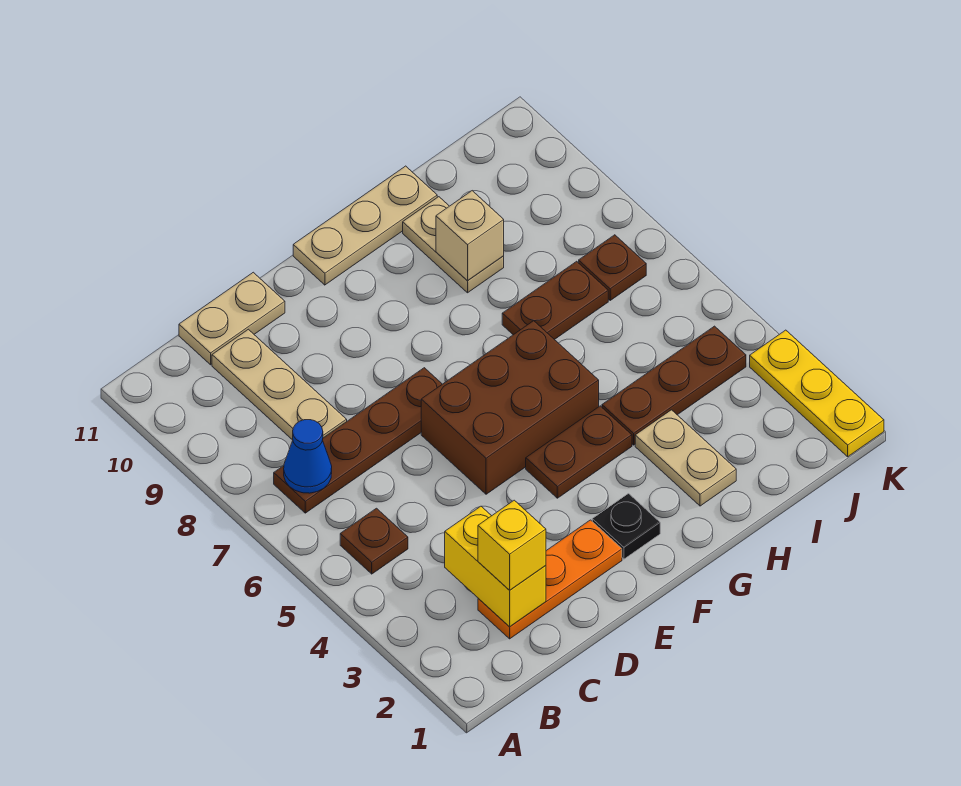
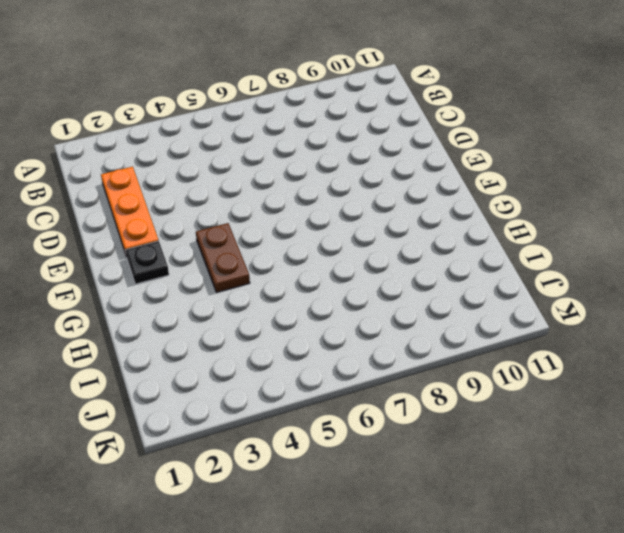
none -> brown plate B5 level 1
none -> brown plate B7:E7 level 1
none -> tan plate C8:C10 level 1

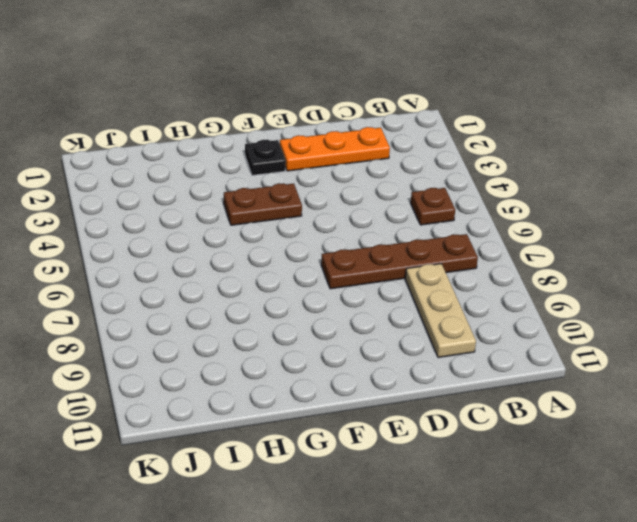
none -> tan plate C11:D11 level 1
none -> brown brick E5:G6 level 1
none -> tan plate F11:H11 level 1

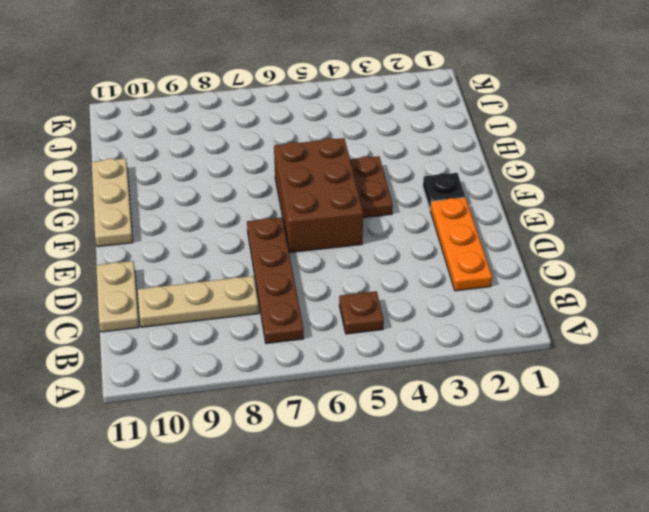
none -> tan plate H2:H3 level 1
none -> brown plate H4:J4 level 1
none -> brown plate H7:I7 level 1

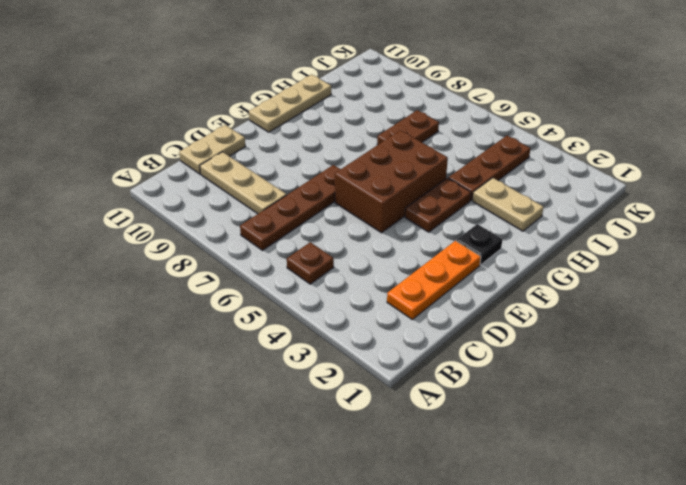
none -> tan plate H9:H10 level 1
none -> brown plate J7 level 1
none -> yellow plate K1:K3 level 1

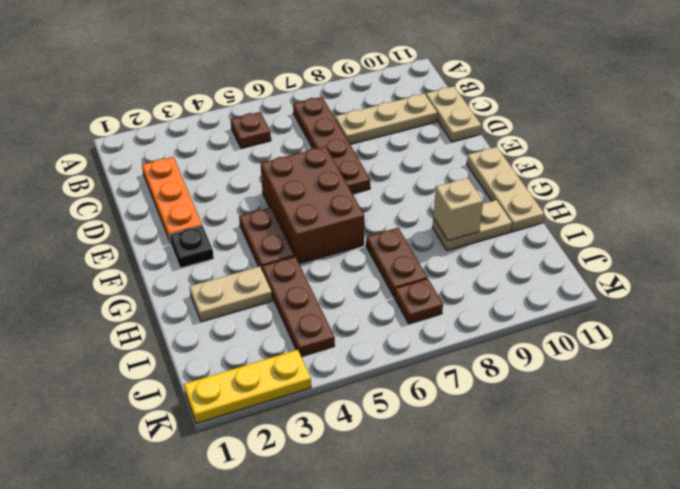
none -> blue cone B7 level 2
none -> yellow brick C2:C3 level 2
none -> yellow brick C2 level 3

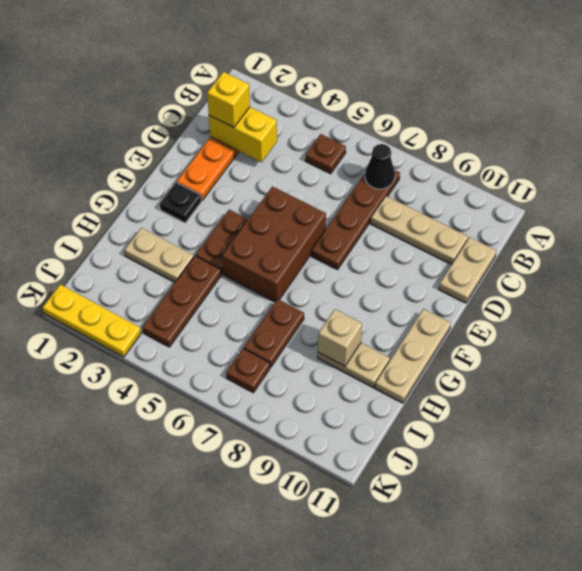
black cone B7 level 2 -> blue cone B7 level 2

